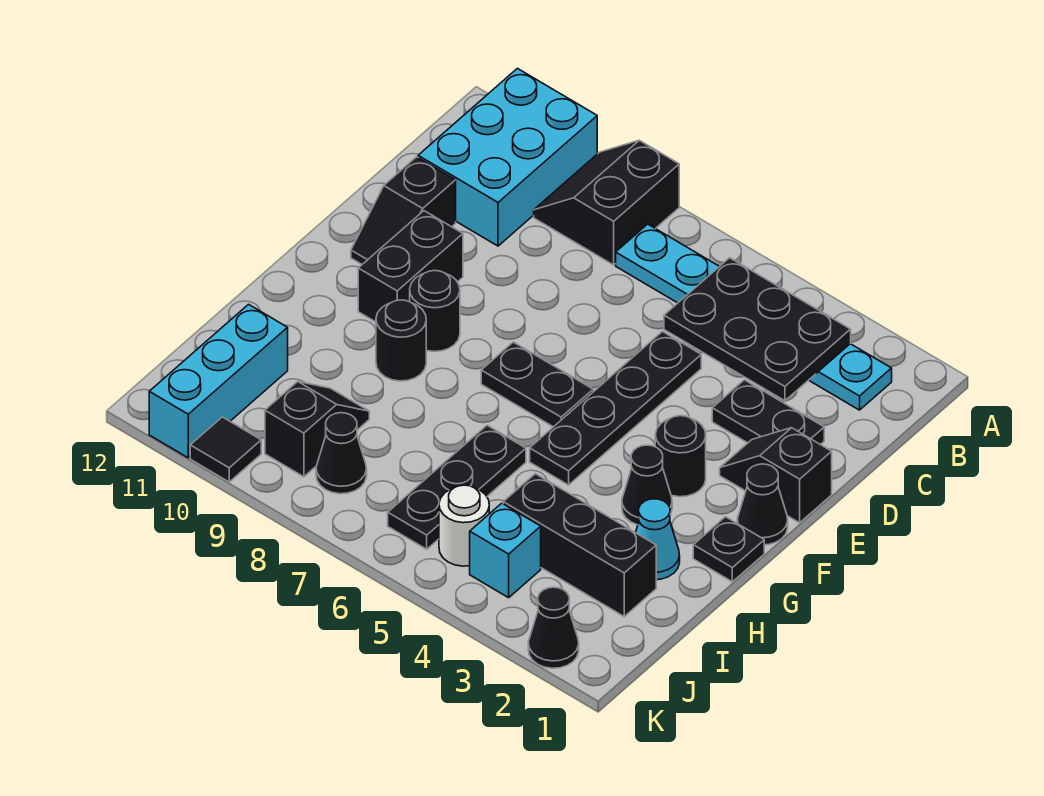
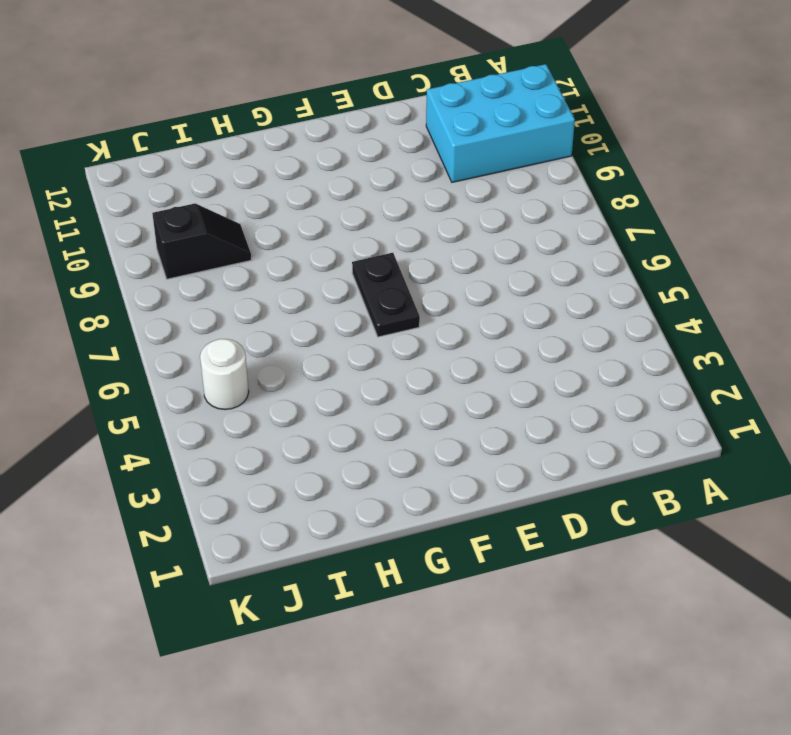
none -> black slope A8:B9 level 1 top 8
none -> cyan plate B2:B7 level 1
none -> black plate D2:D3 level 1

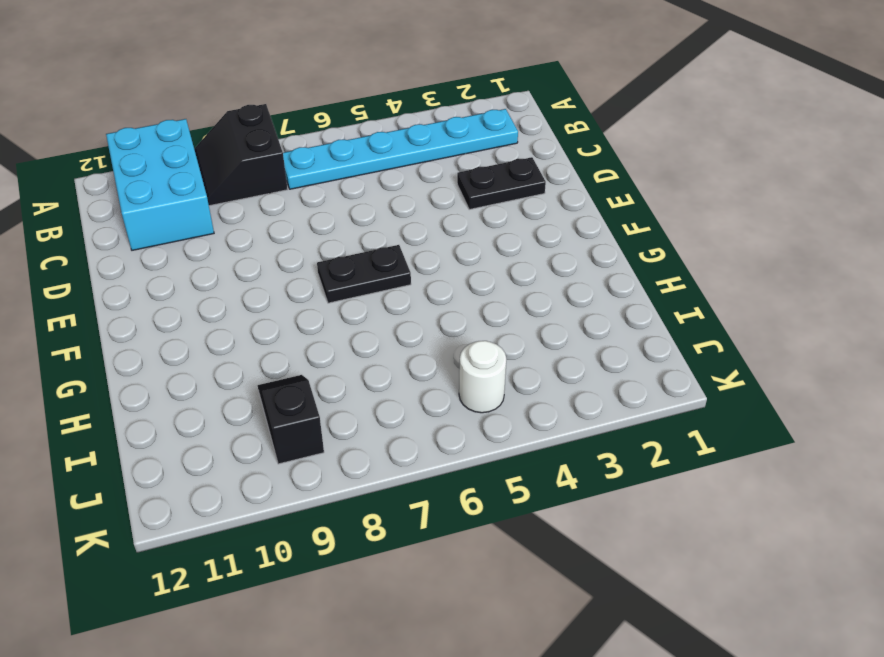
none -> black plate D5:G5 level 1
none -> black slope D11:E11 level 1 top D
none -> black slope E1:E2 level 1 top 1

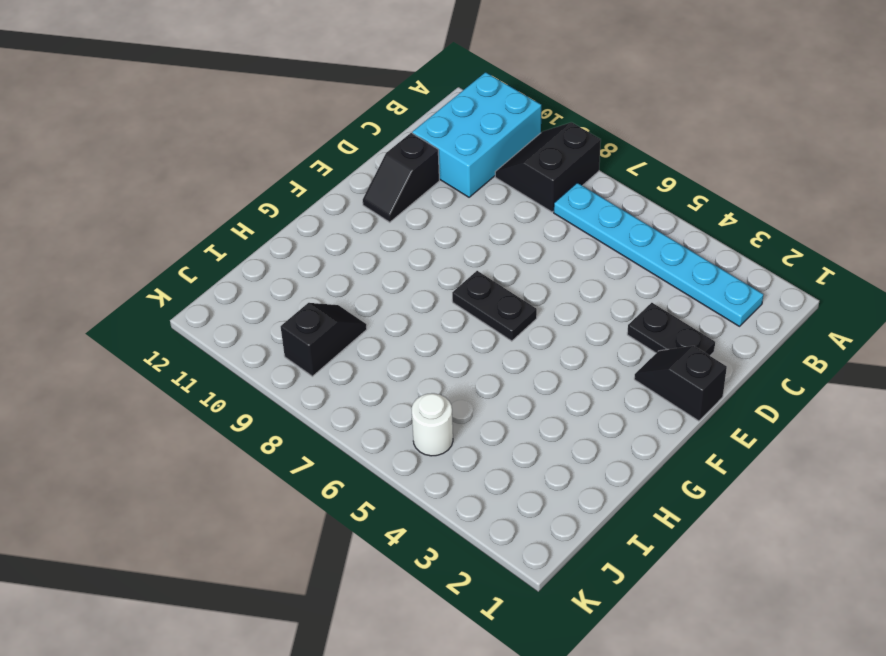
none -> black plate D5:G5 level 1
none -> black brick E10:F10 level 1
none -> black cone F1 level 1

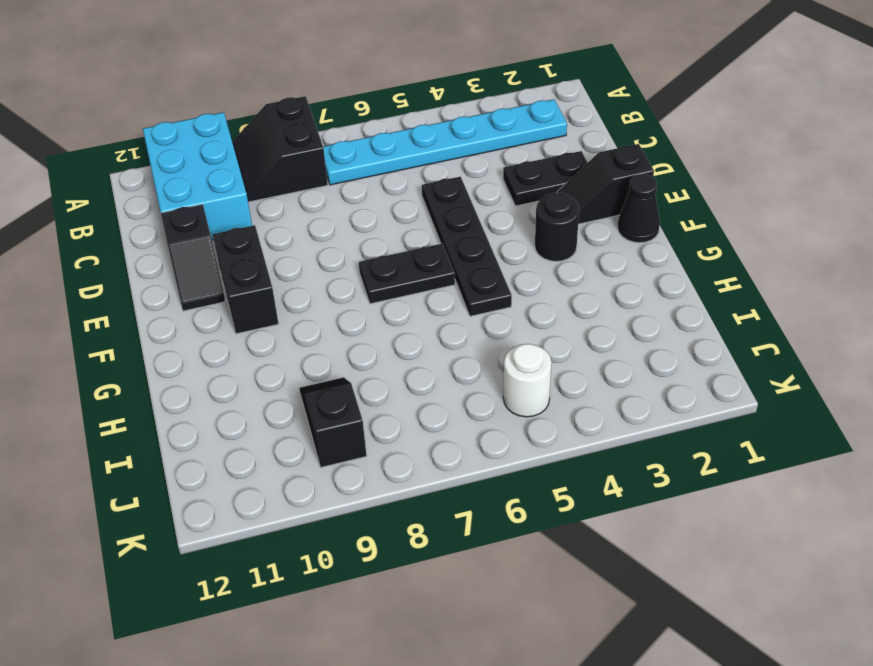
none -> black round brick F9 level 1
none -> black plate G1 level 1
none -> black cone G3 level 1

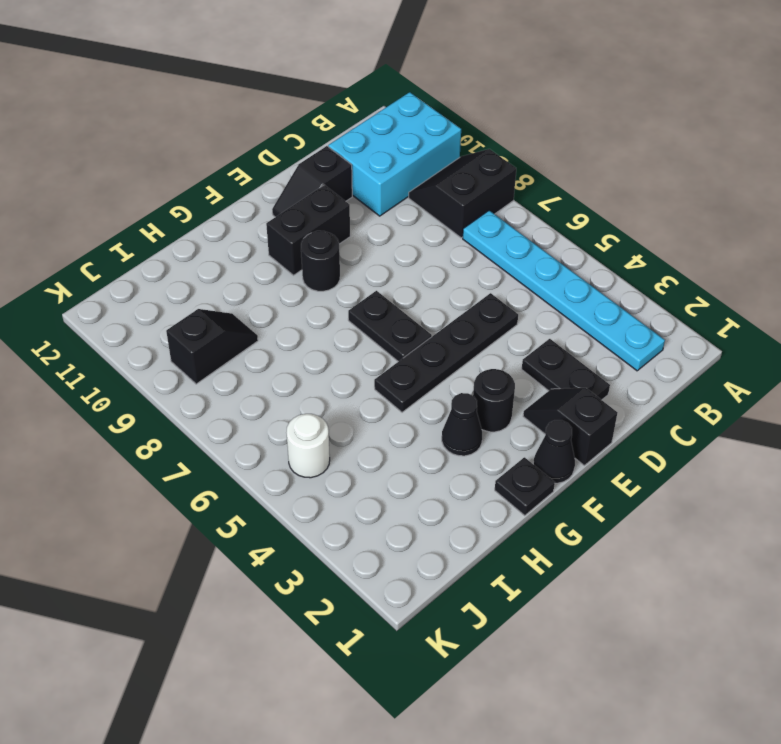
none -> black round brick G9 level 1
none -> cyan cone H2 level 1
none -> black plate H6:J6 level 1

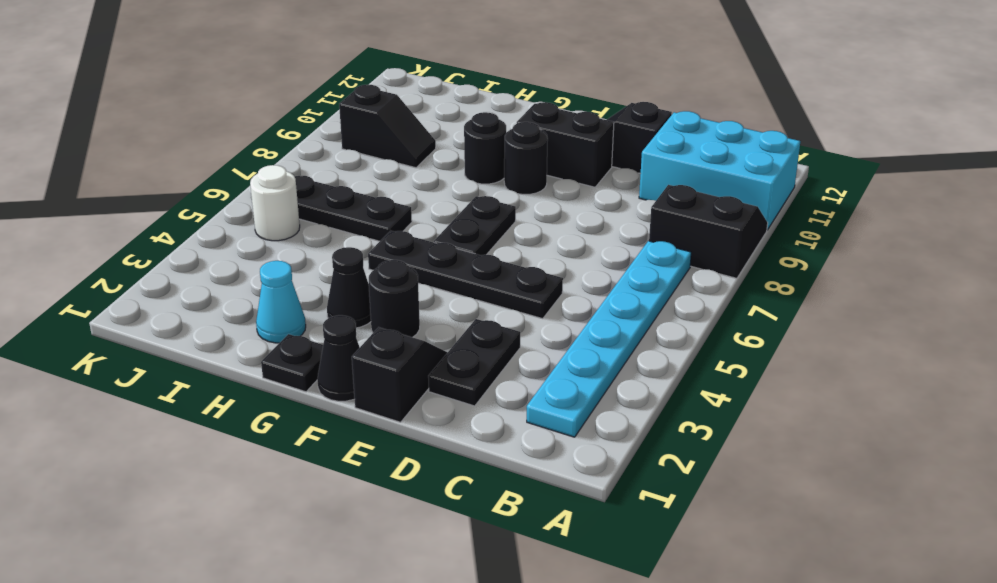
none -> black brick I2:I4 level 1
none -> cyan brick I11:K11 level 1
none -> cyan brick J4 level 1

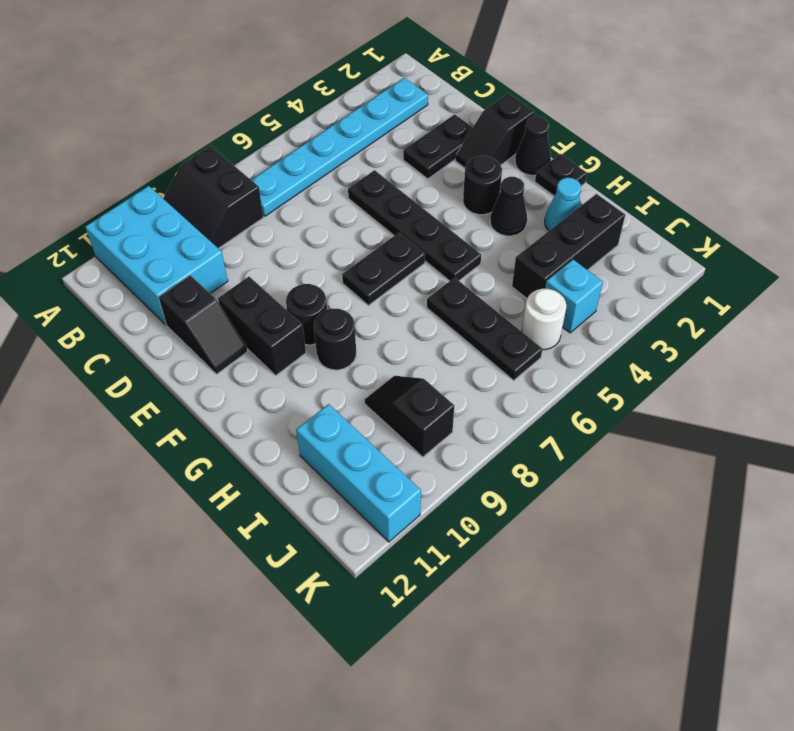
none -> black cone J8 level 1
none -> black cone K2 level 1
none -> black tile K10 level 1

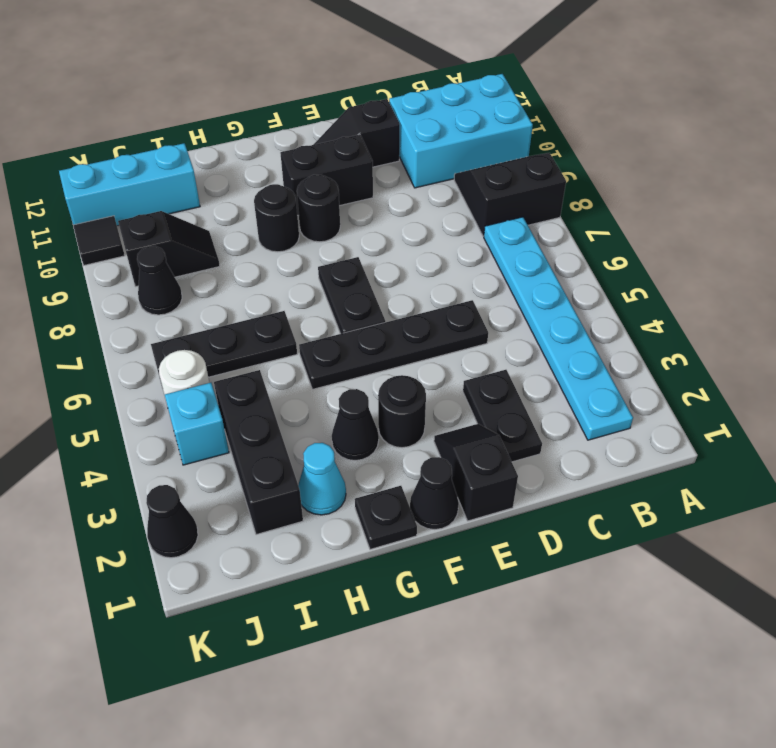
none -> black plate B3:C5 level 2

